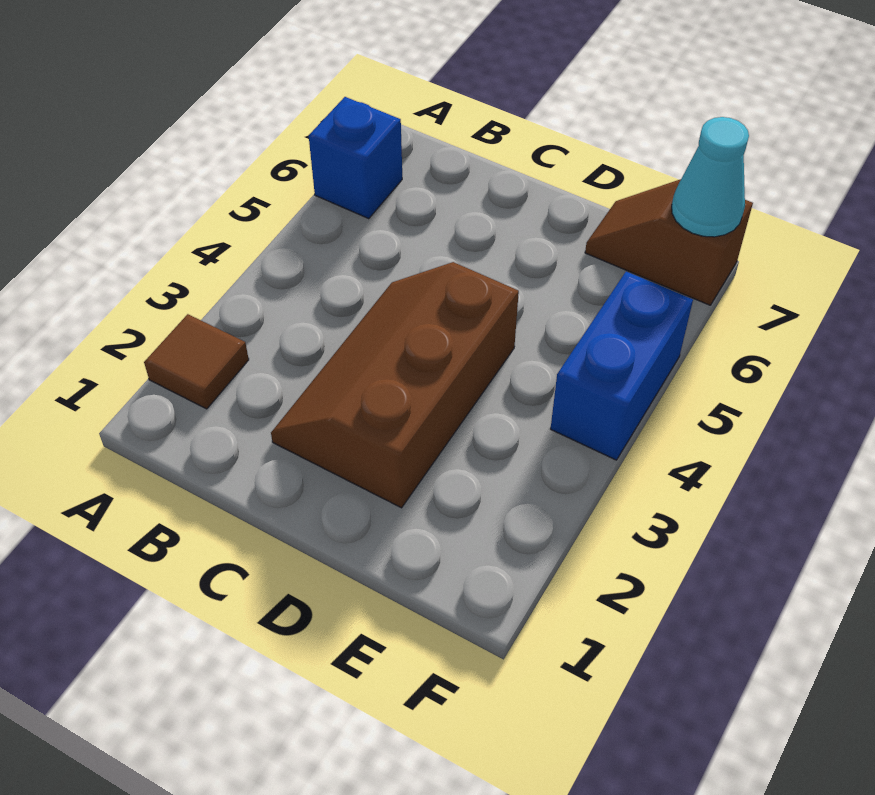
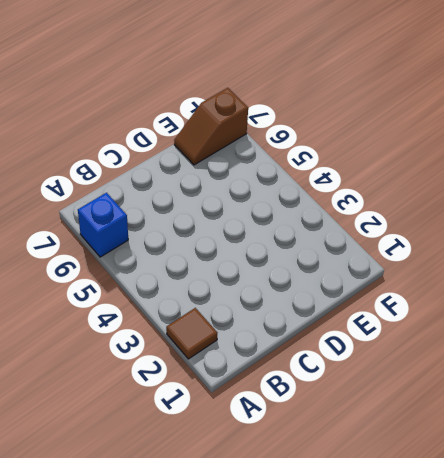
none -> brown slope C2:D4 level 1 top D
none -> blue brick F4:F5 level 1

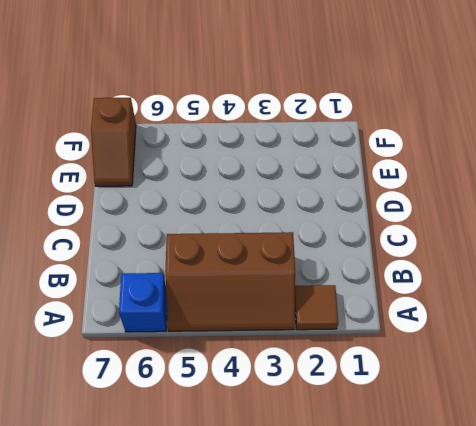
brown slope A3:B5 level 1 top B -> brown slope C2:D4 level 1 top D
none -> blue brick F4:F5 level 1
none -> cyan cone F7 level 2

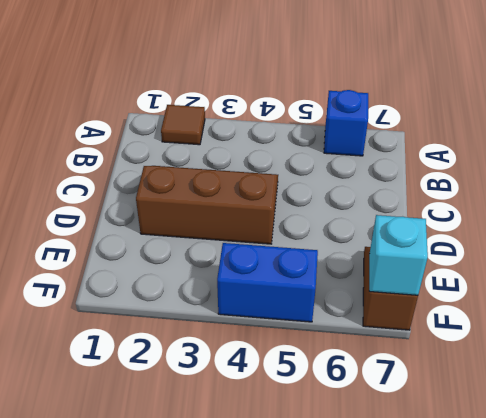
cyan brick F7 level 2 -> cyan cone F7 level 2

